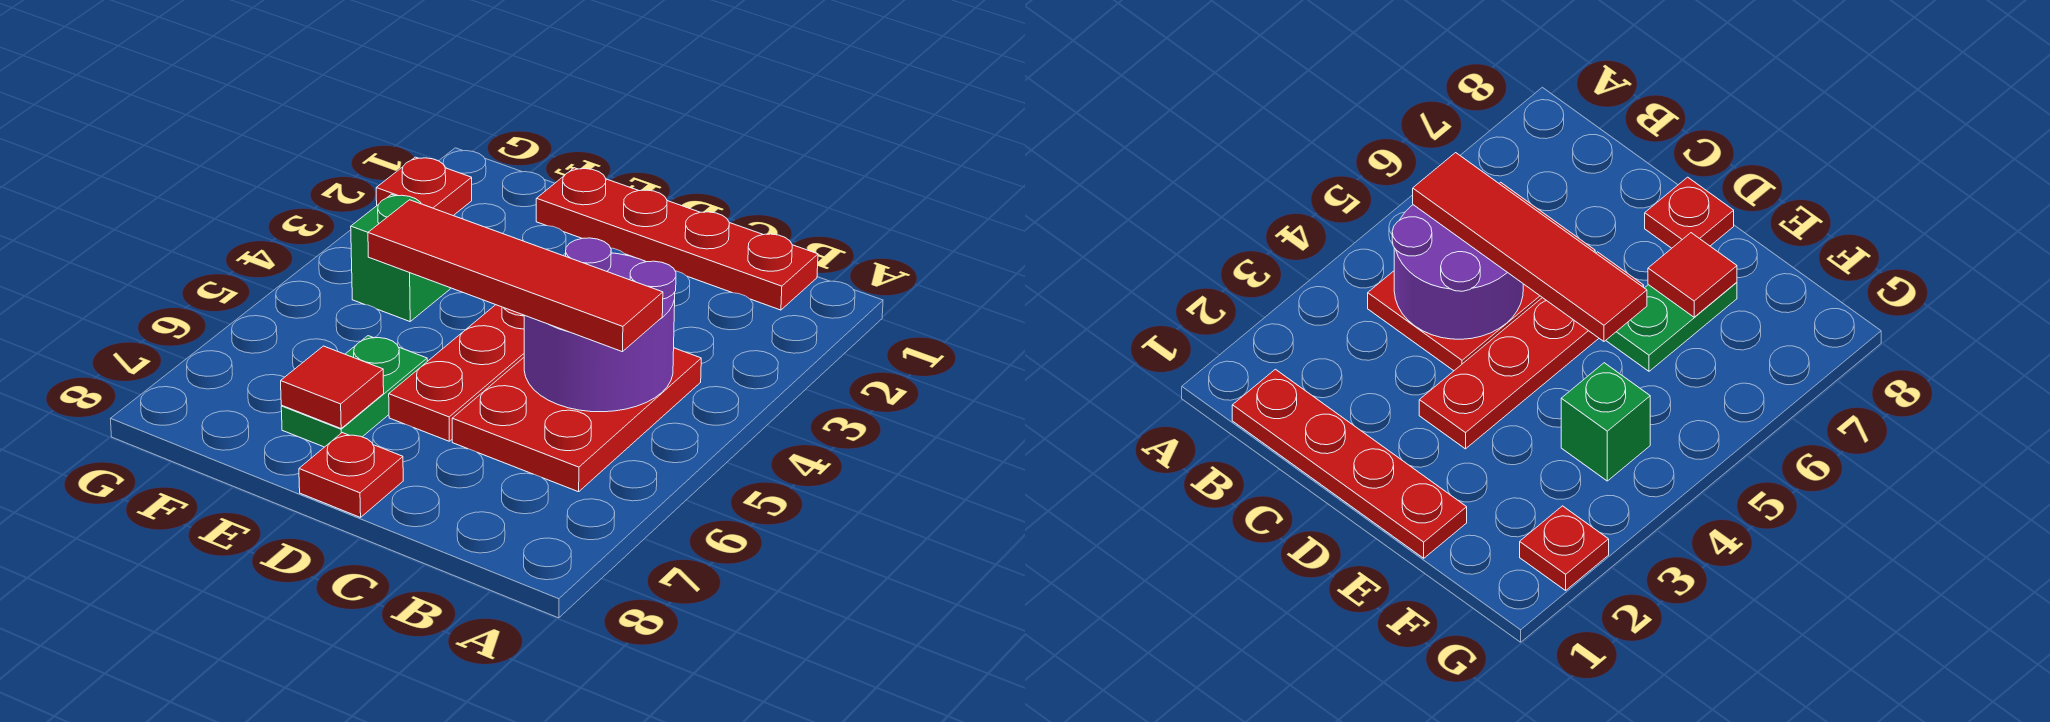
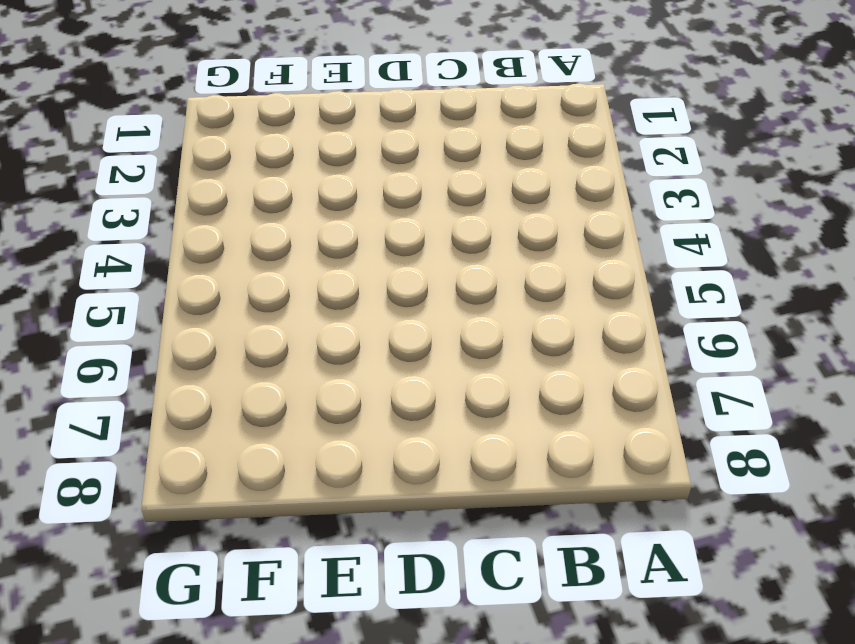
none -> red plate B1:E1 level 1
none -> red plate B4:C6 level 1

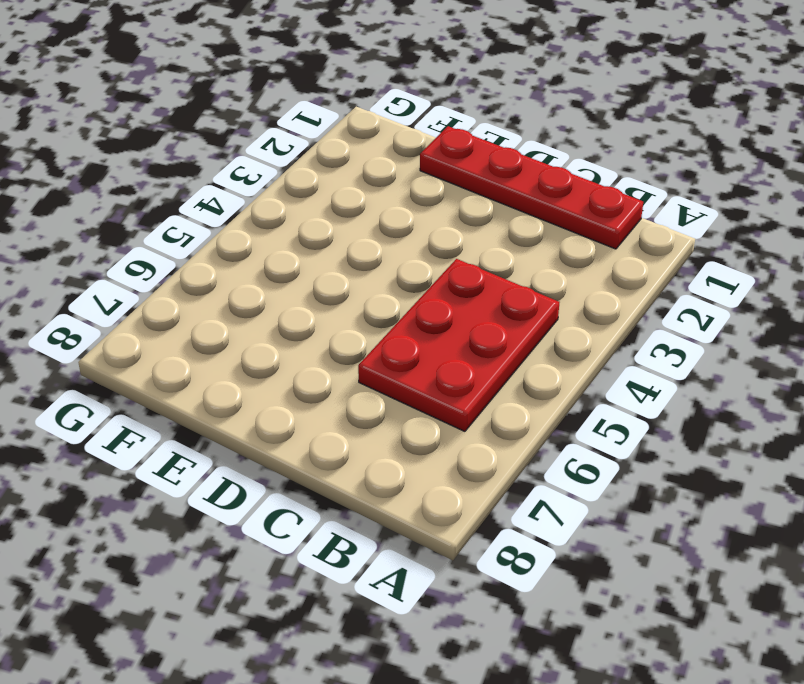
none -> red plate D3:D6 level 1
none -> red plate D8 level 1

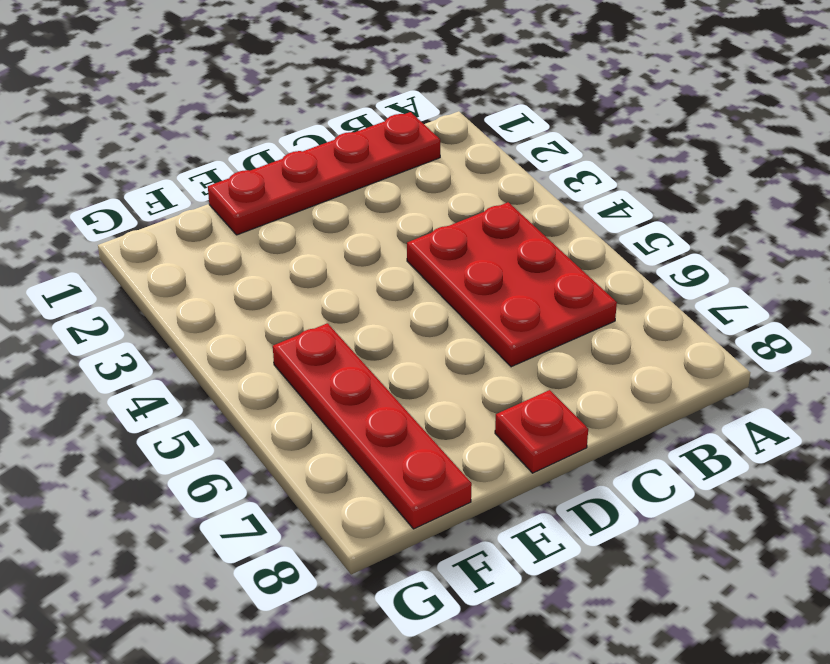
red plate F5:F8 level 1 -> red plate D3:D6 level 1
none -> green plate E6:E7 level 1
none -> green brick F4 level 1

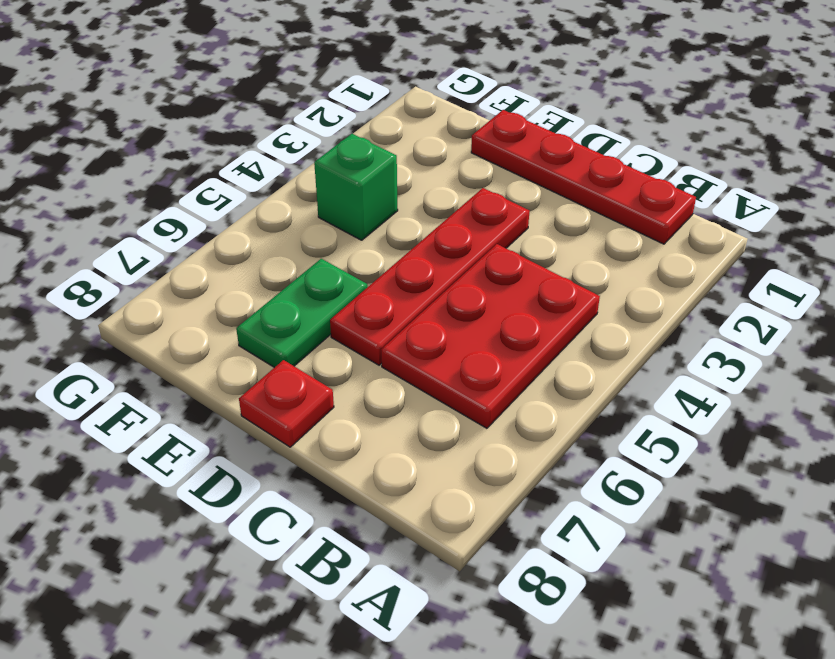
none -> red plate G2 level 1
none -> purple round brick B4:C5 level 2

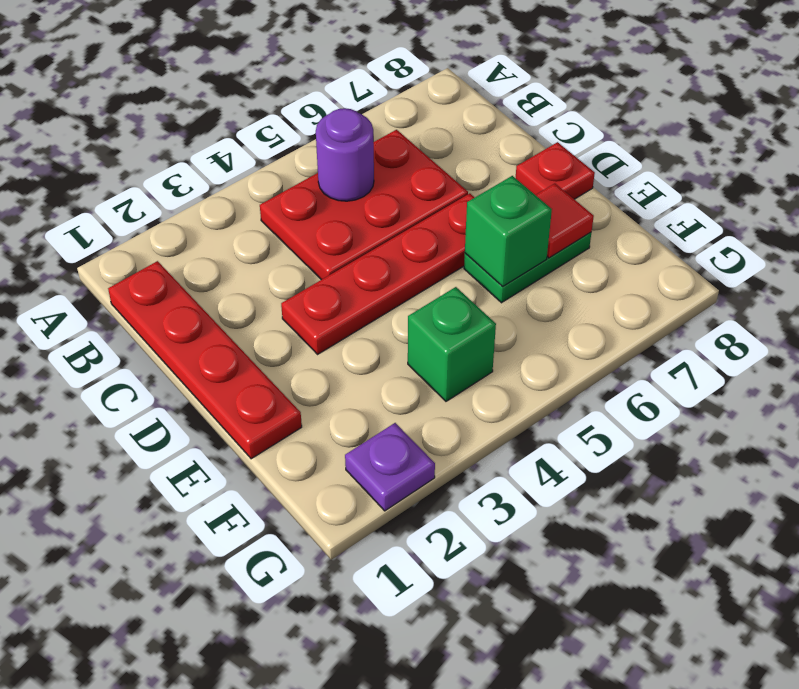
purple round brick B5 level 2 -> purple round brick B4:C5 level 2
green brick E6 level 2 -> none
purple plate G2 level 1 -> red plate G2 level 1
none -> red tile B5:E5 level 3

